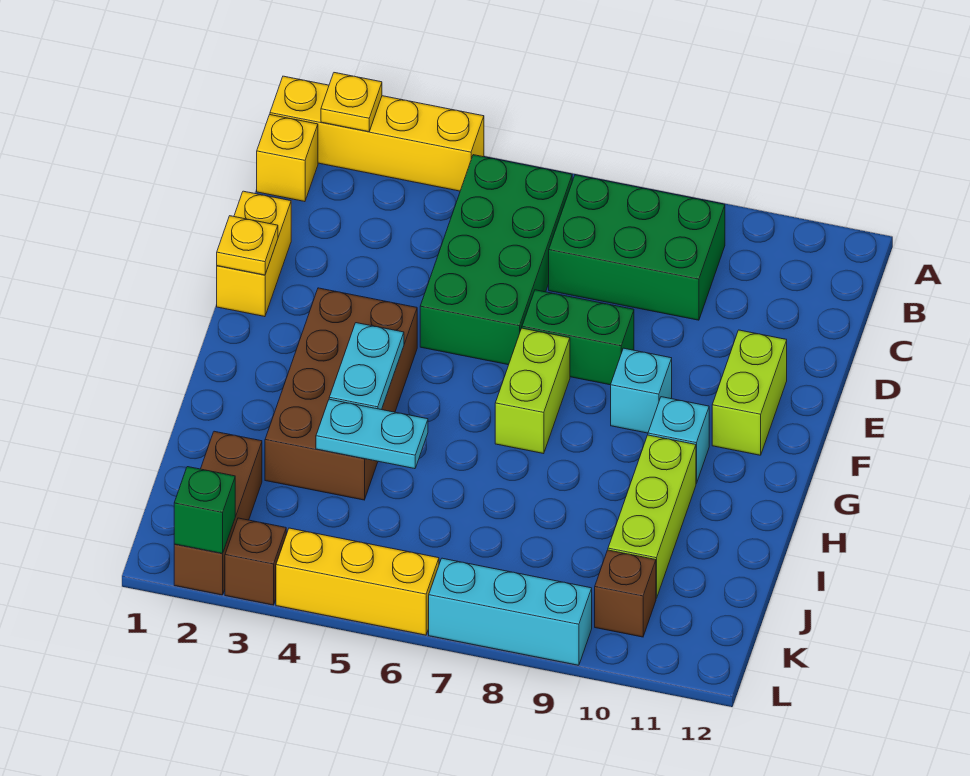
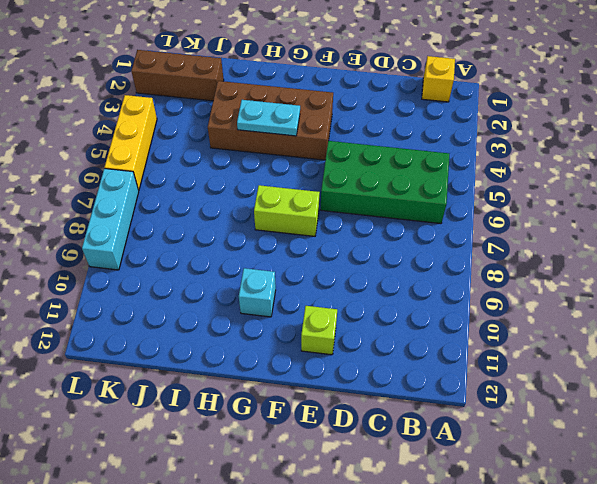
lime brick E11 level 1 -> lime brick E11:F11 level 1
none -> yellow brick A1:A4 level 1
none -> green brick B7:C9 level 1
none -> yellow brick D1:E1 level 1

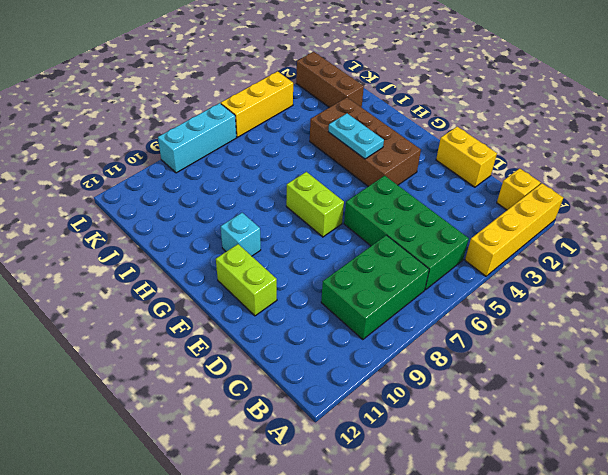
none -> green brick E7:E8 level 1
none -> cyan brick F9 level 1
none -> lime brick H10:J10 level 1

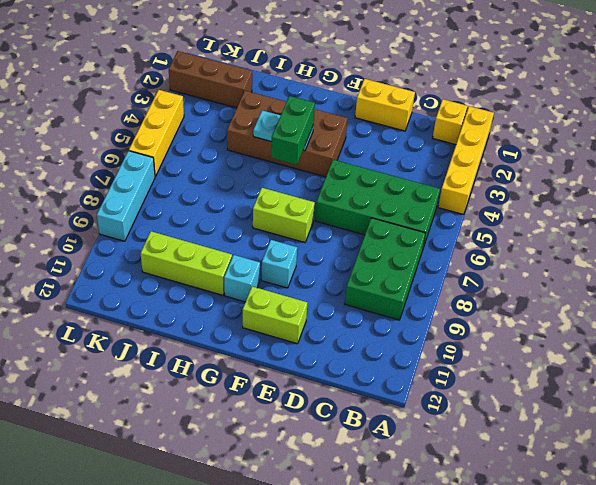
green brick G4:G5 level 3 -> green brick E7:E8 level 1
none -> brown brick K10 level 1
none -> brown brick L3 level 1
none -> yellow plate A2 level 2

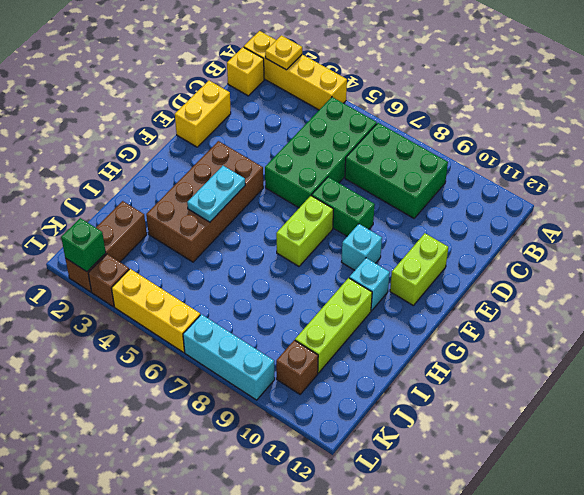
none -> yellow plate E1 level 2
none -> cyan plate I4:I5 level 2

